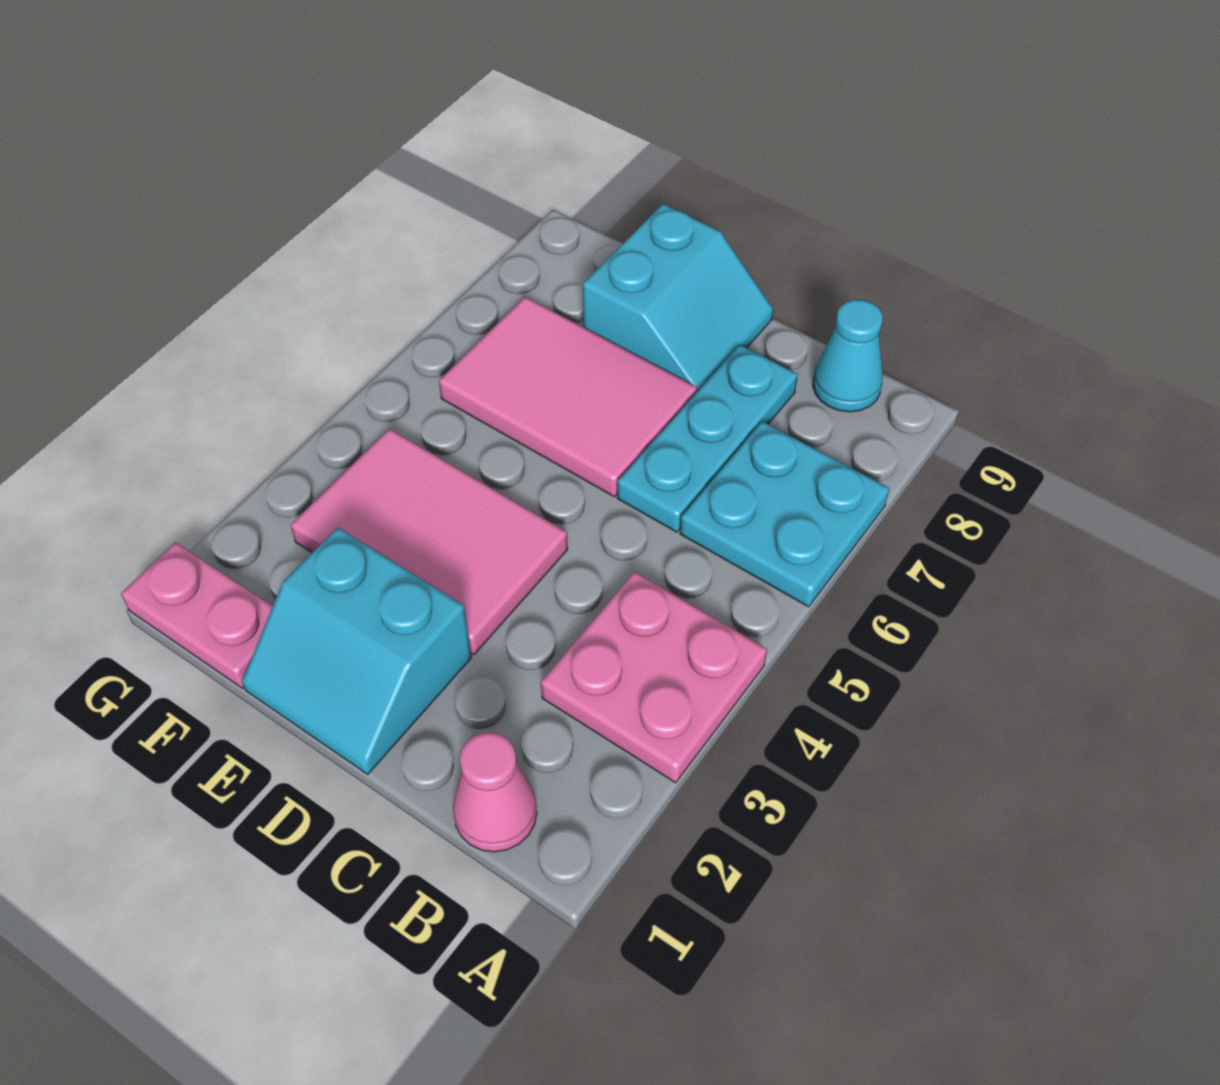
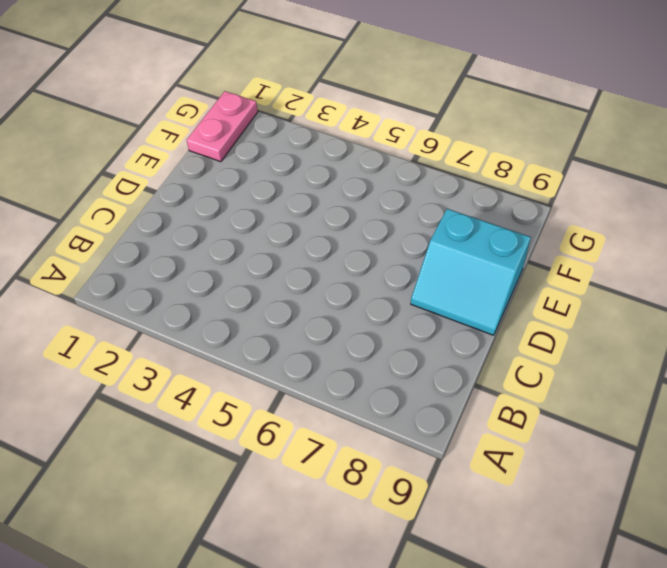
none -> pink plate A3:B4 level 1
none -> cyan plate A6:B7 level 1

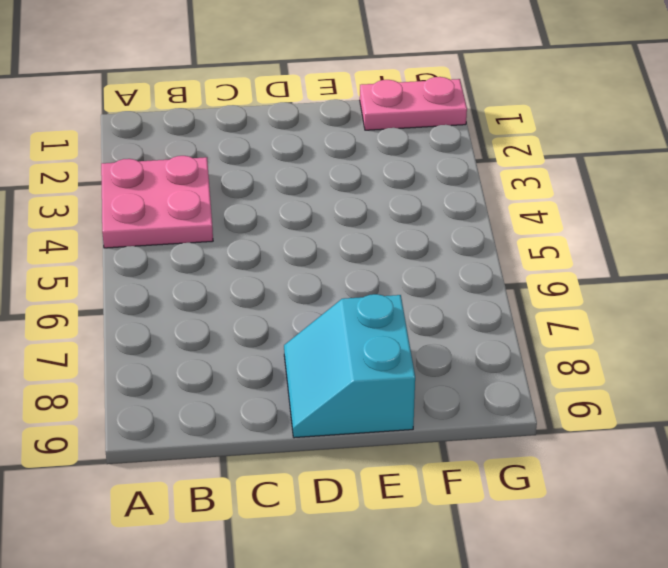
none -> cyan plate A6:B7 level 1
none -> pink cone B1 level 1

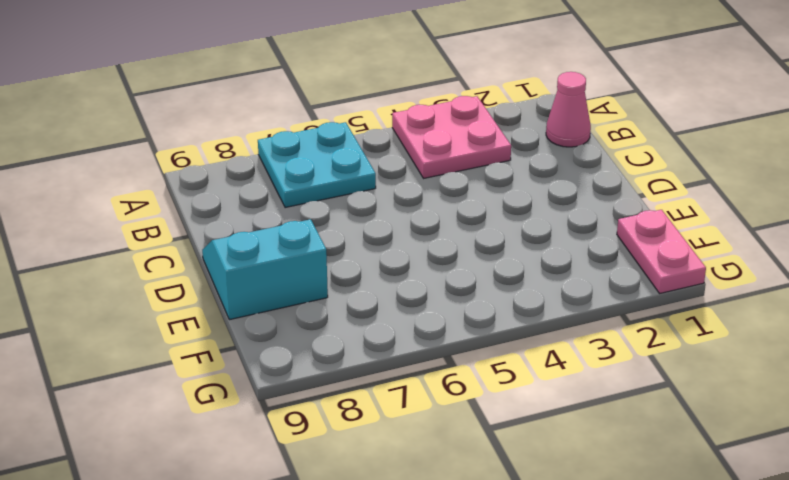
none -> cyan cone B9 level 1
none -> cyan plate C6:C8 level 1

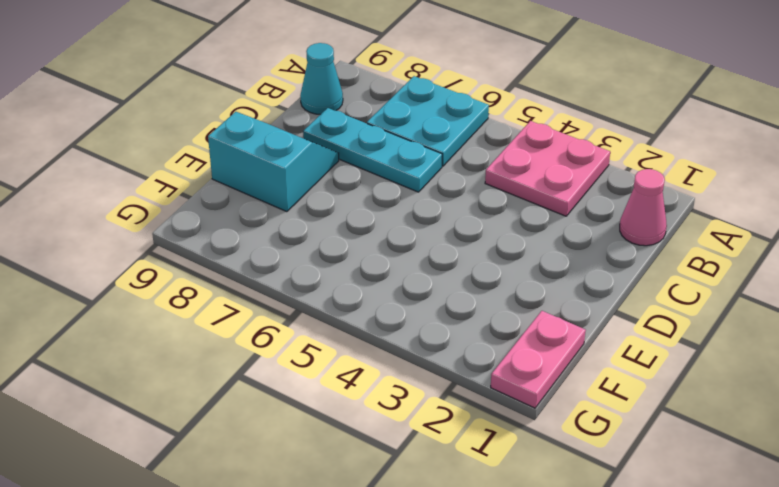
none -> cyan slope D1:E2 level 1 top 2
none -> pink tile D3:F4 level 1

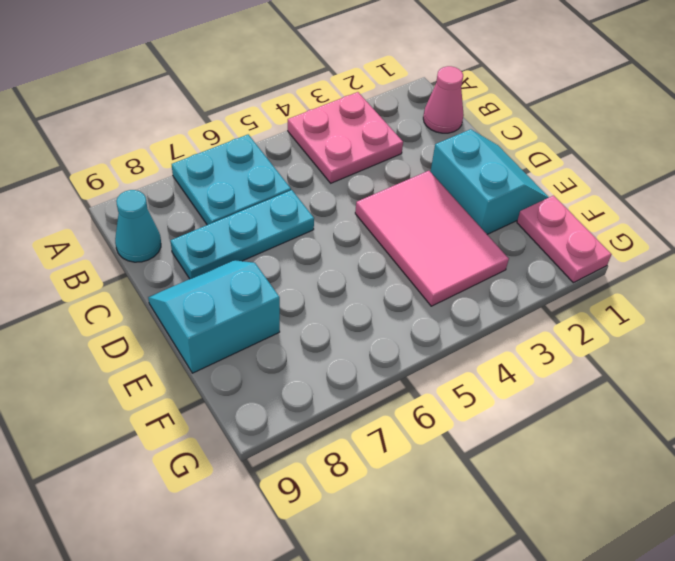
none -> pink tile D6:F7 level 1

